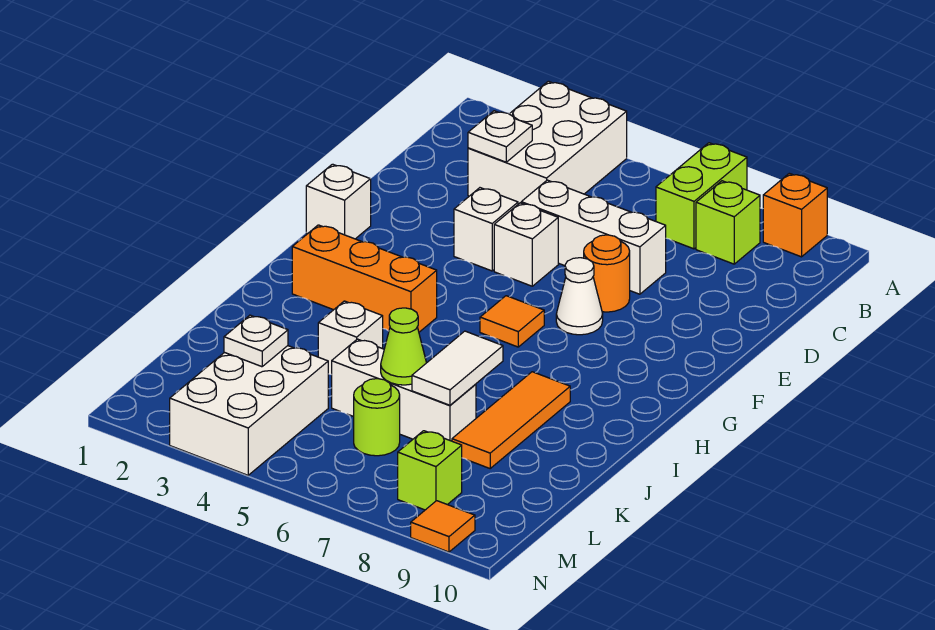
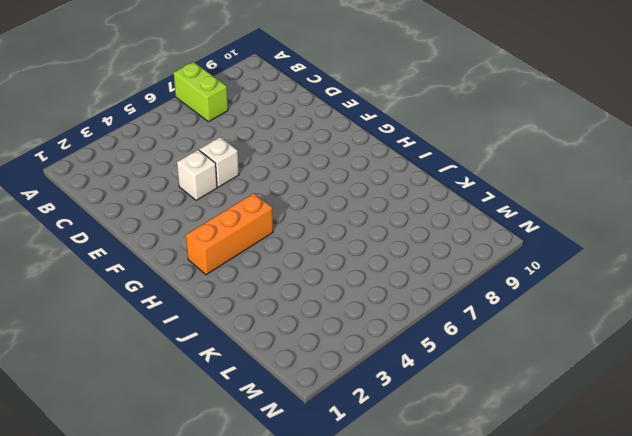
none -> white brick A3:C4 level 1
none -> orange brick A9 level 1
none -> lime brick B8 level 1

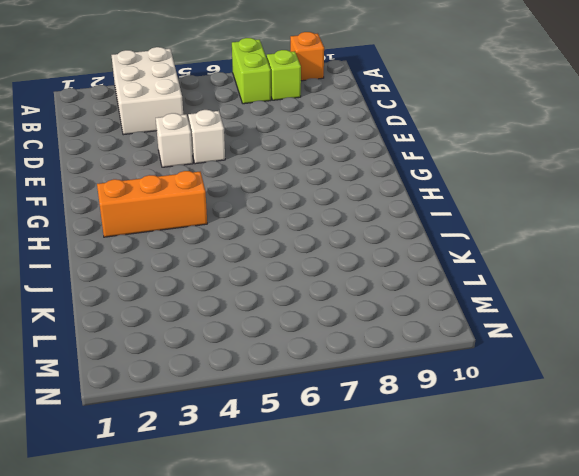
none -> white brick D5:D7 level 1
none -> orange round brick E7 level 1
none -> white brick F1 level 1

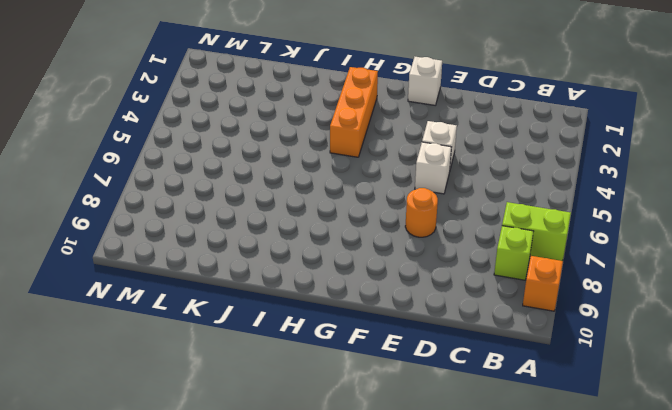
none -> white brick A3:C4 level 1
none -> white brick D5:D7 level 1
none -> white cone F7 level 1

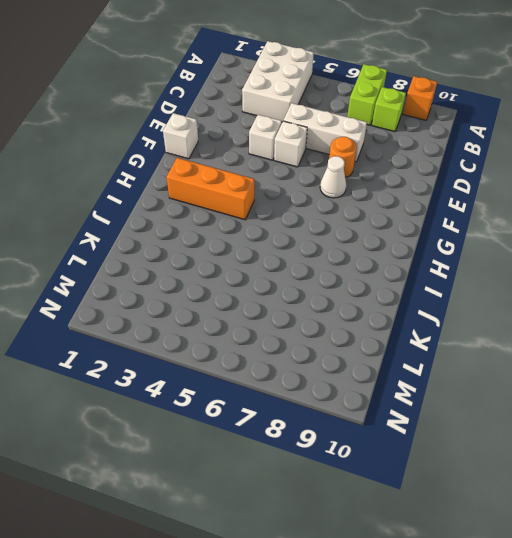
none -> orange tile G6 level 1
none -> orange tile I8:K8 level 1
none -> white brick J4 level 1

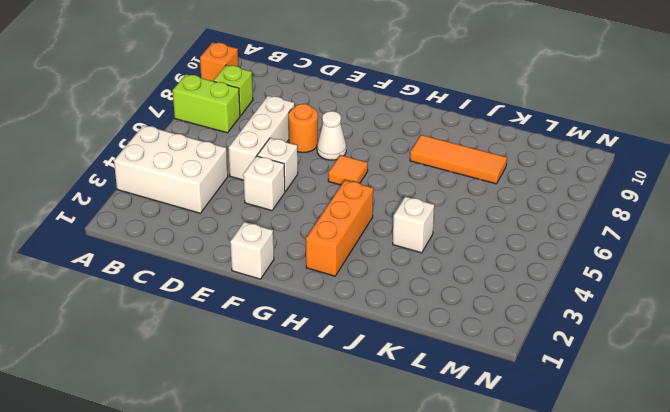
none -> white brick K5:K7 level 1
none -> white brick L3:N4 level 1
none -> lime round brick L6 level 1

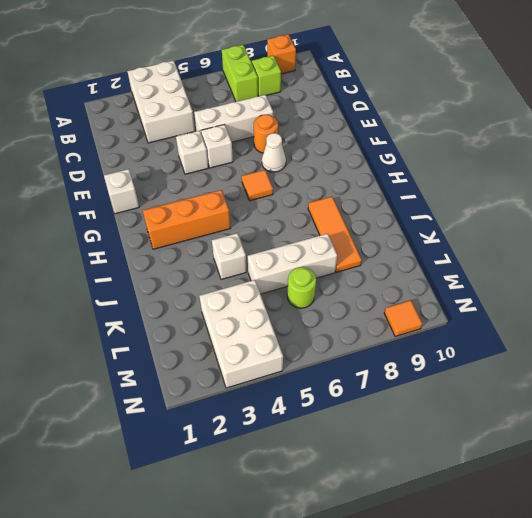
none -> lime brick M8 level 1
none -> white plate C3 level 2
none -> white tile J7:K7 level 2

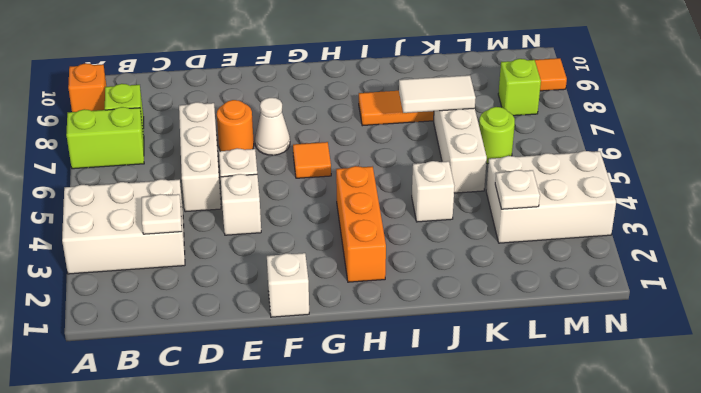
none -> lime cone K6 level 2

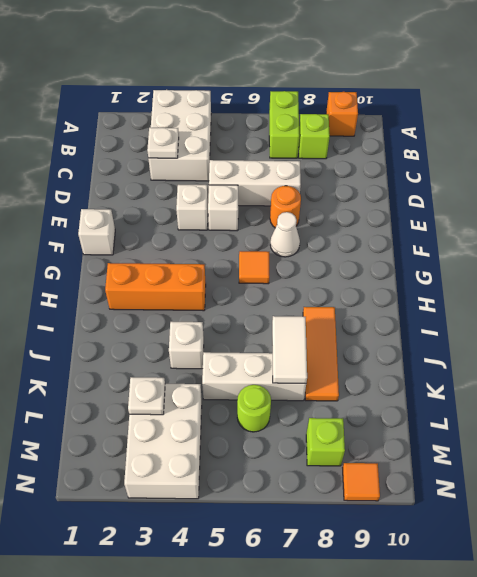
none -> lime cone K6 level 2

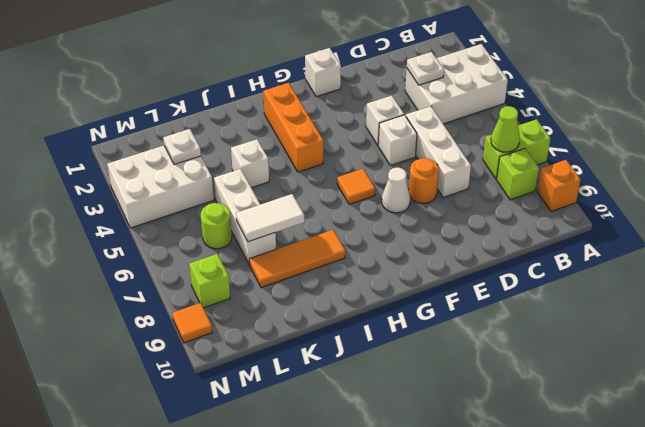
lime cone B7 level 2 -> lime cone K6 level 2

